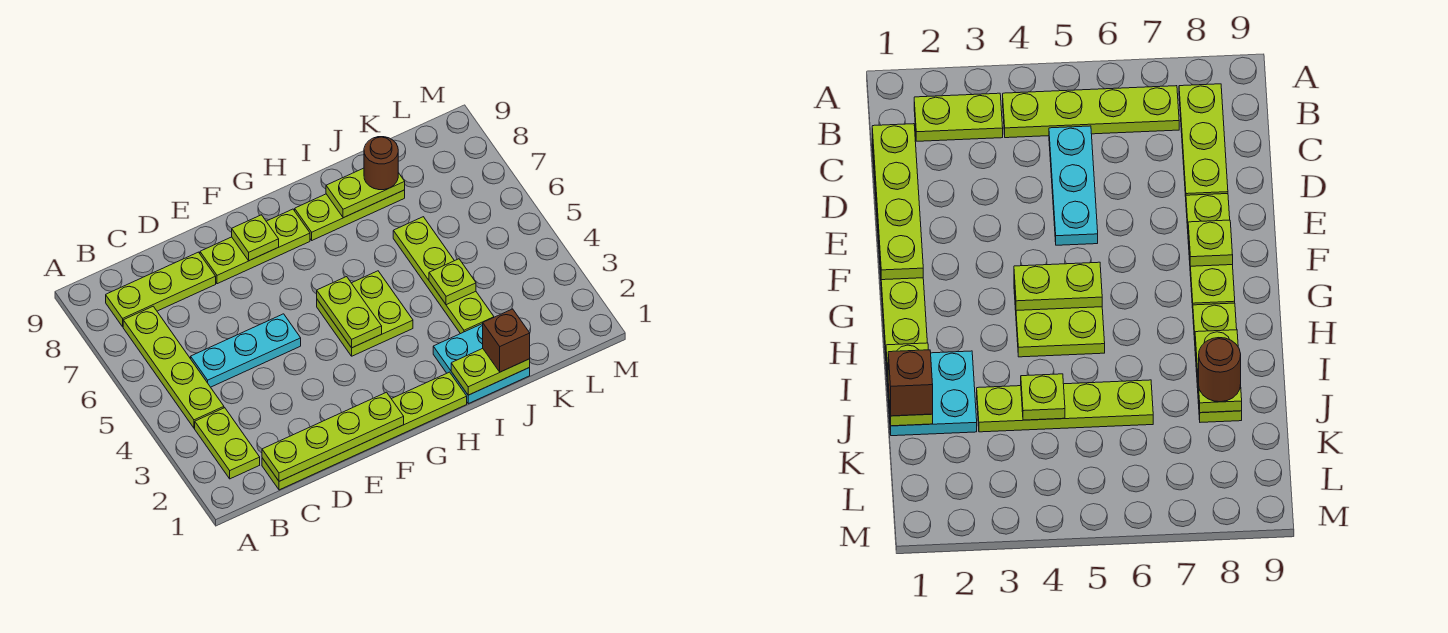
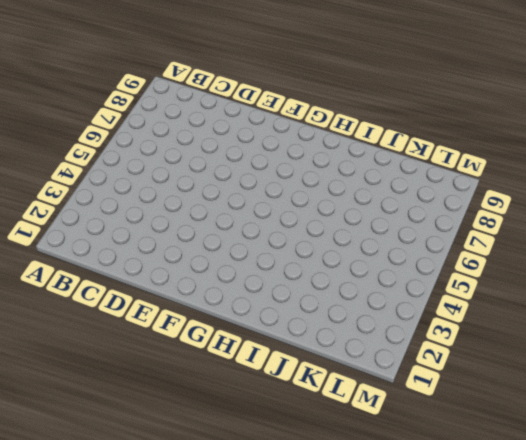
none -> lime plate B2:B3 level 1
none -> lime plate B4:B7 level 1
none -> lime plate B8:D8 level 1

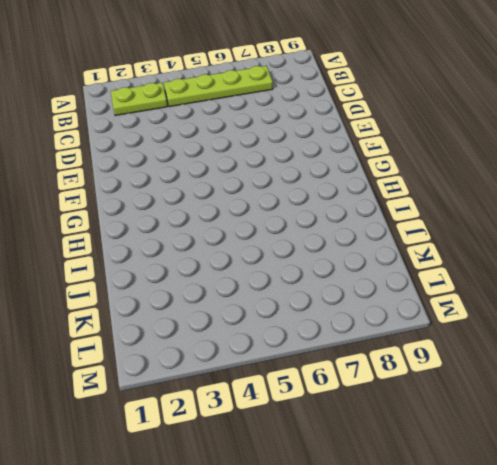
none -> lime plate B8:D8 level 1
none -> lime plate C1:H1 level 1
none -> cyan plate C5:E5 level 1

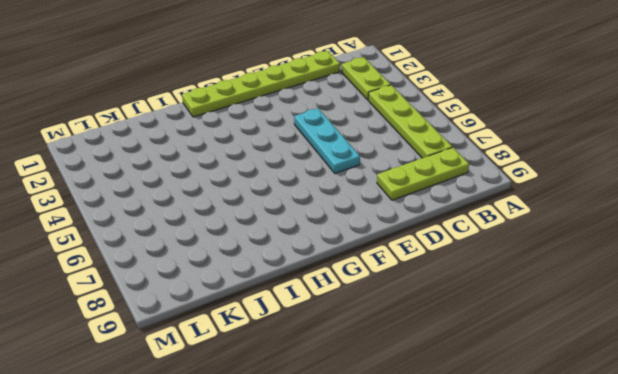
cyan plate E4:E6 level 1 -> cyan plate C5:E5 level 1
none -> lime plate E8:G8 level 1
none -> lime plate G4:H5 level 1
none -> lime plate H8:J8 level 1

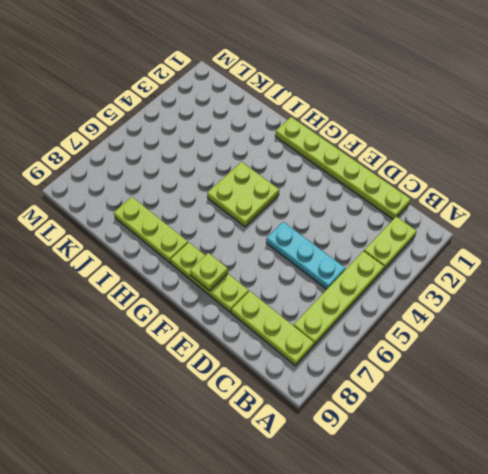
none -> cyan plate I1:J2 level 1
none -> lime plate J3:J6 level 1
none -> lime plate C1:F1 level 2

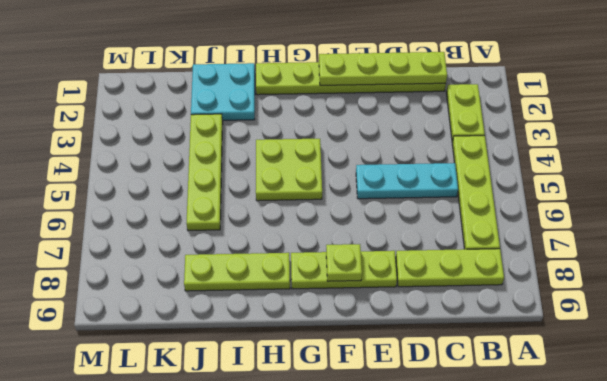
none -> lime plate G4:G5 level 2
none -> lime plate I1:J1 level 2
none -> lime plate I8:J8 level 2

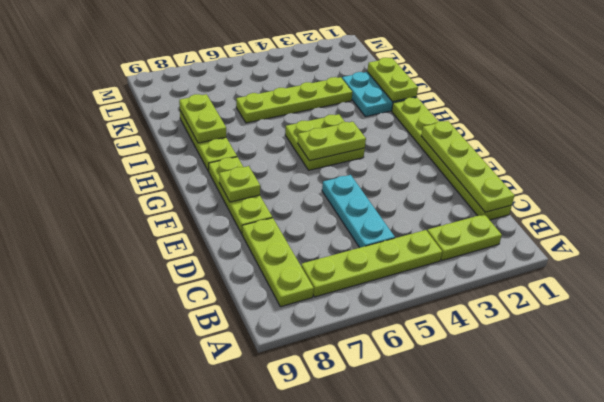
none -> lime plate J4 level 2
none -> brown brick J1 level 3
none -> brown round brick J8 level 3

